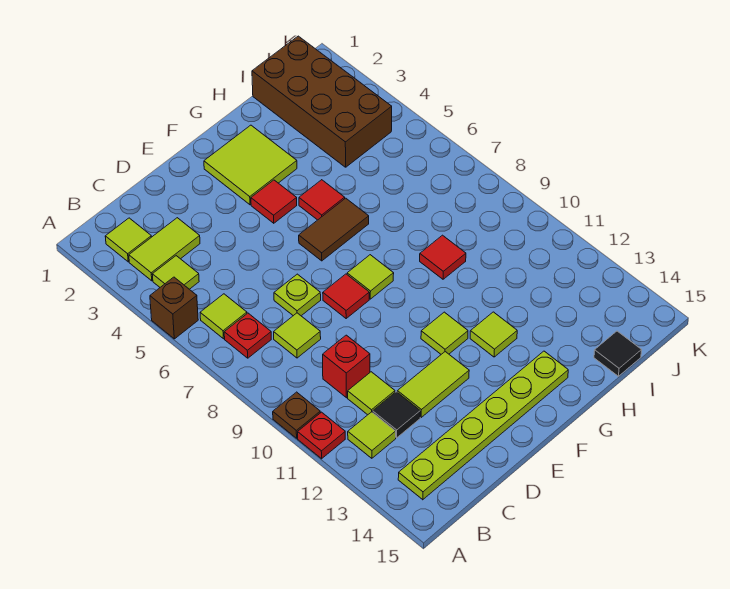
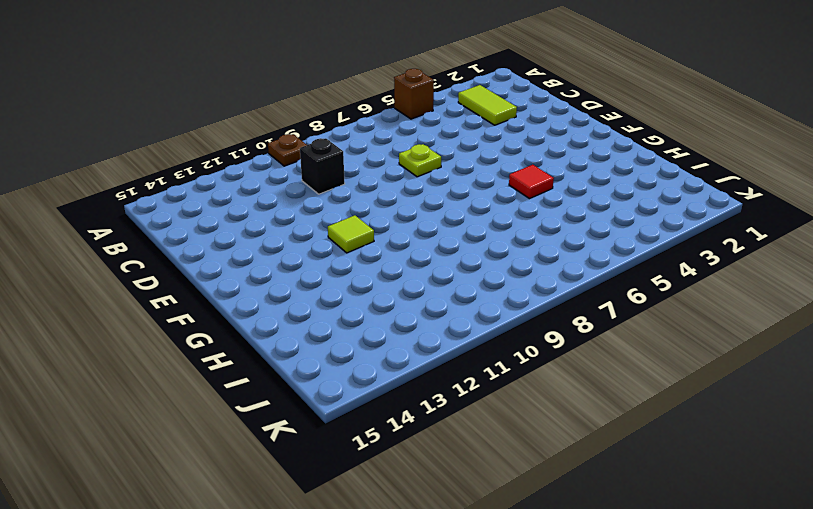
black brick C10 level 1 -> red brick C10 level 1
none -> red plate A11 level 1
none -> lime tile B2 level 1
none -> lime tile B4 level 1

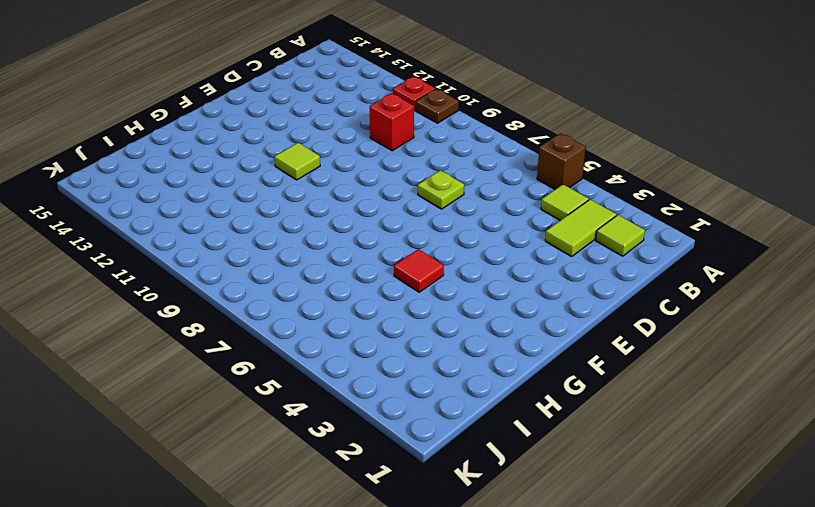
none -> lime tile B6 level 1
none -> red plate B7 level 1
none -> lime tile B12 level 1

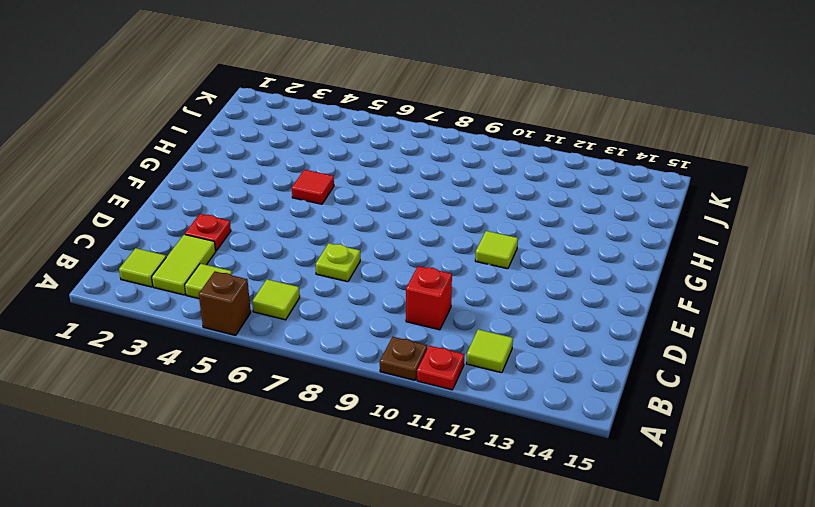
red plate D3 level 1 -> red plate B7 level 1
none -> lime plate B14:G14 level 1
none -> lime tile C8 level 1
none -> lime tile C11 level 1

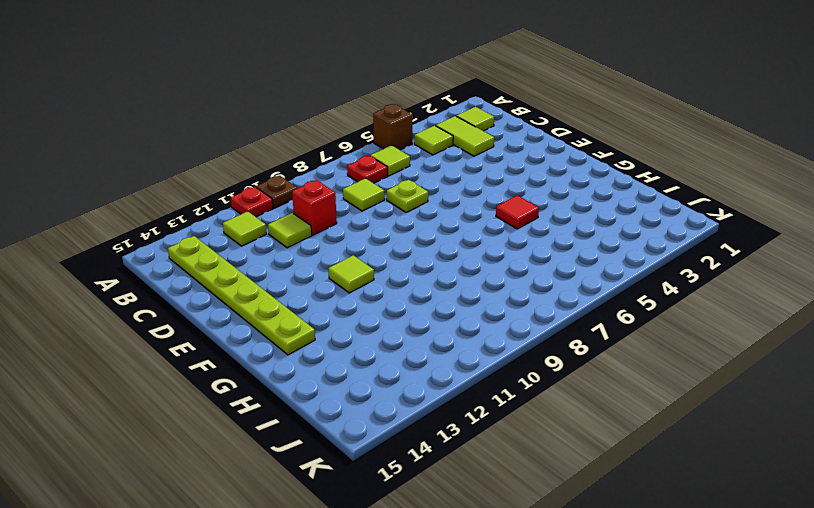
none -> black tile C12 level 1
none -> lime tile D12:E12 level 1
none -> red tile E8 level 1

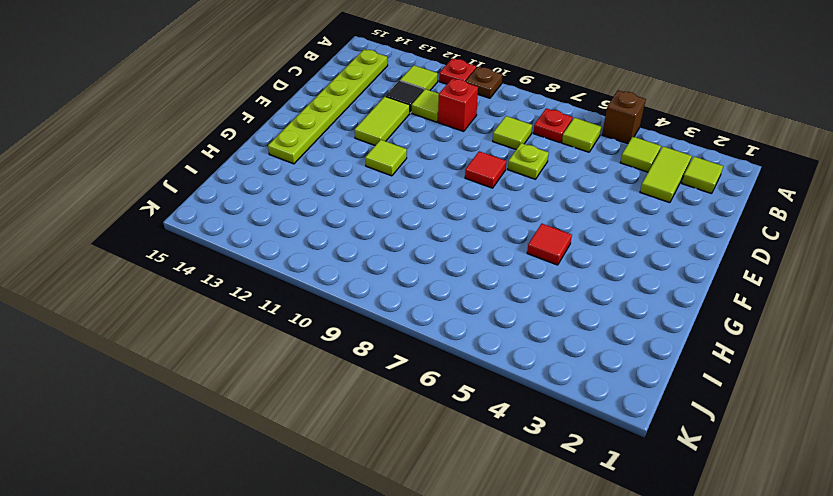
none -> lime tile F2:G3 level 1
none -> red tile F4 level 1
none -> brown tile F6:G6 level 1

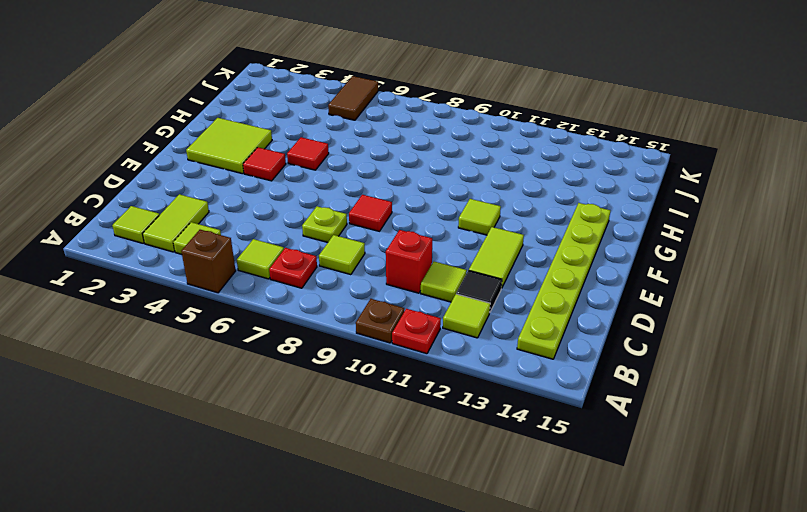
brown tile J5:K5 level 1 -> brown tile F6:G6 level 1
none -> lime tile F8 level 1
none -> lime tile G12 level 1
none -> red tile H9 level 1

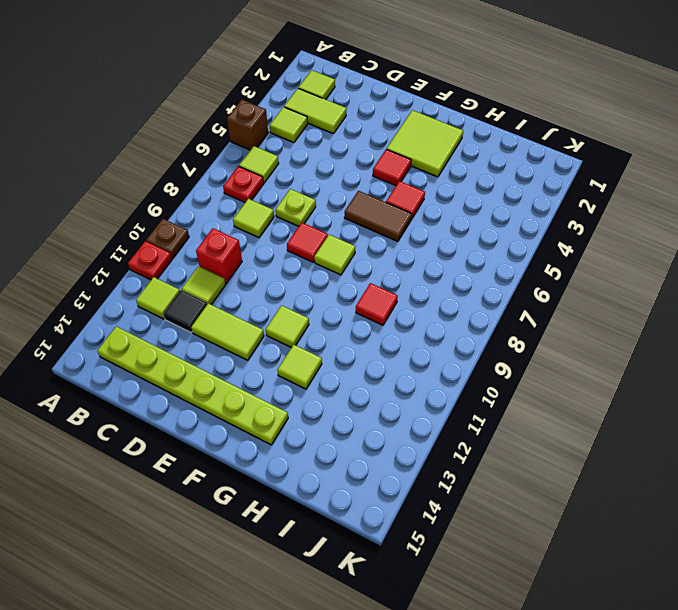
none -> brown brick I1:J4 level 1
none -> black tile I15 level 1

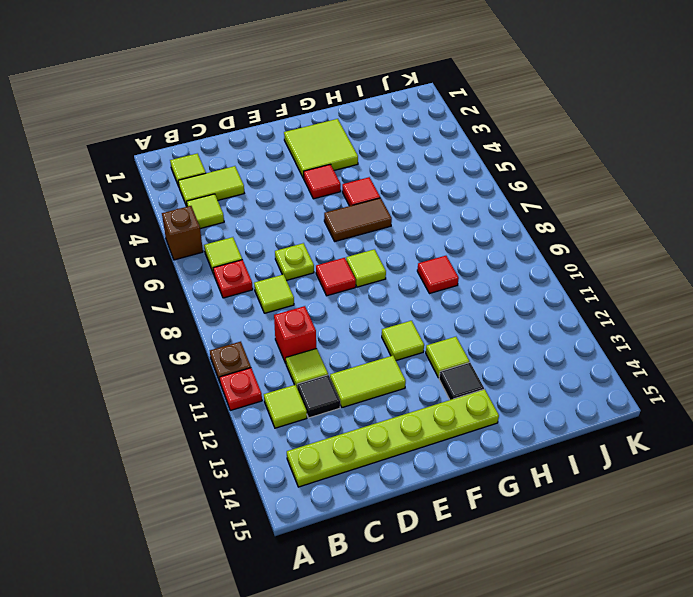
black tile G13 level 1 -> black tile I15 level 1
none -> brown brick I1:J4 level 1

